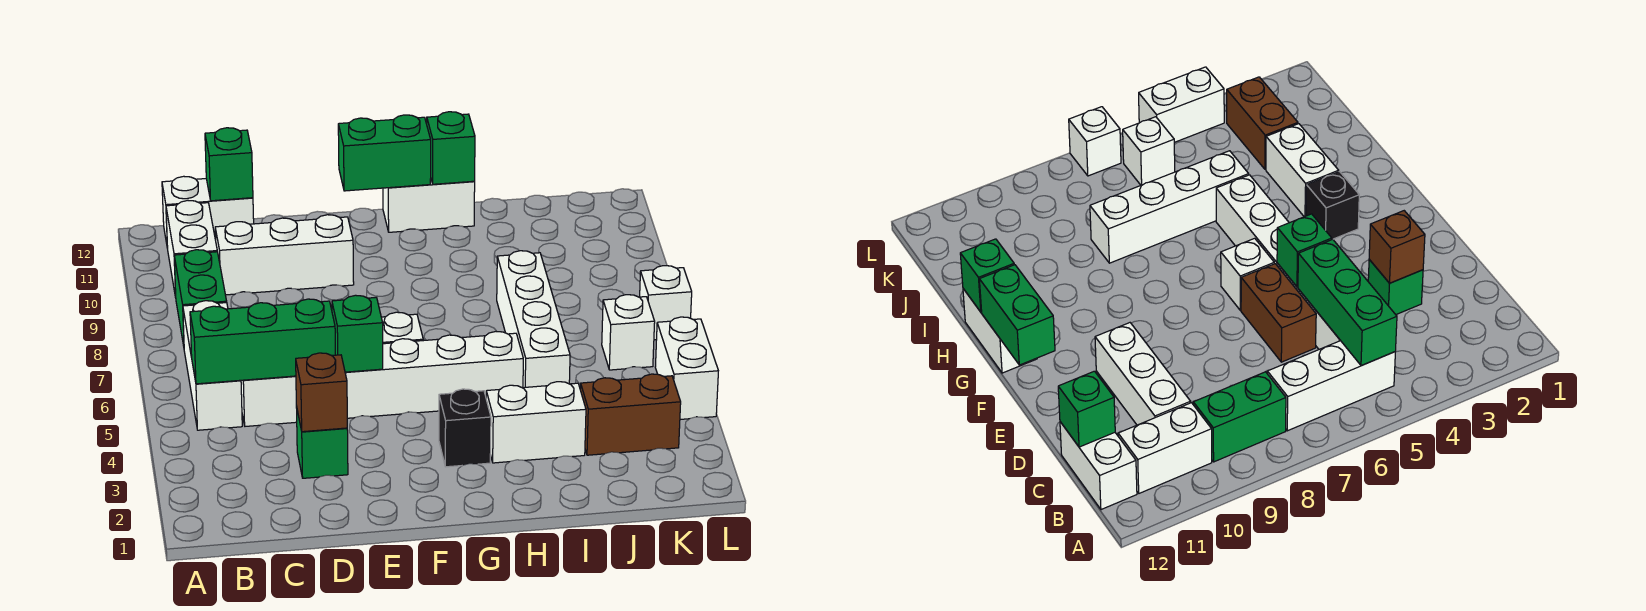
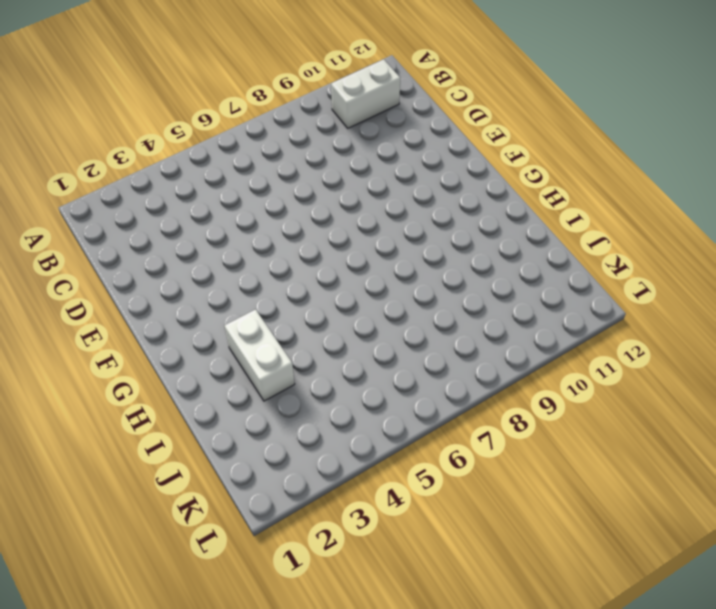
none -> white brick B5:B7 level 1
none -> green brick B8:B9 level 1
none -> white brick B12:C12 level 1

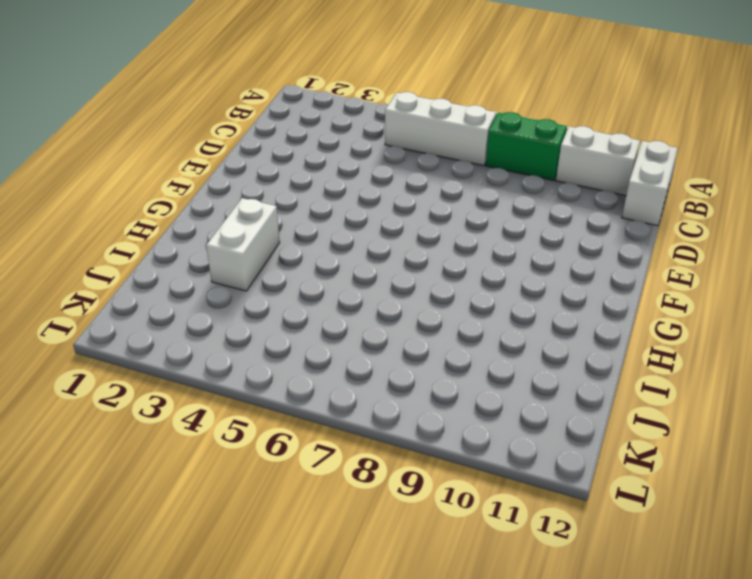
none -> white brick C5:H5 level 1
none -> white brick C10:E10 level 1
none -> green brick D3 level 1

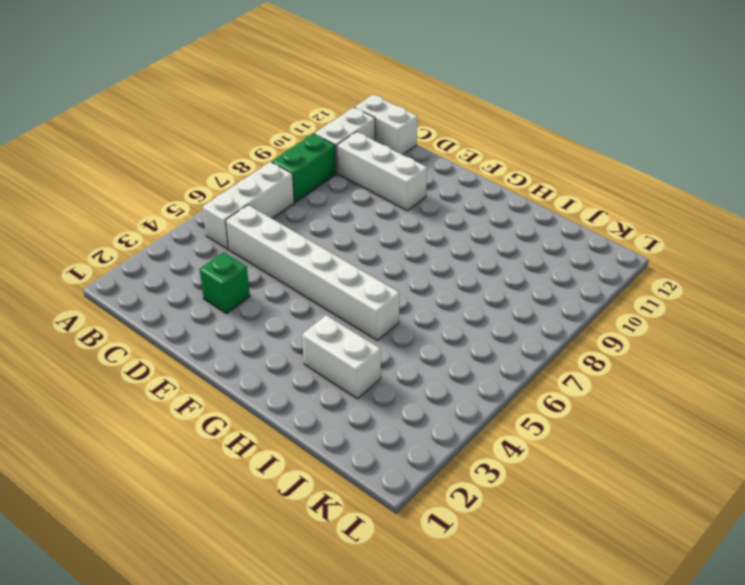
none -> brown brick D6:E6 level 1
none -> white brick F6 level 1
none -> black brick G3 level 1

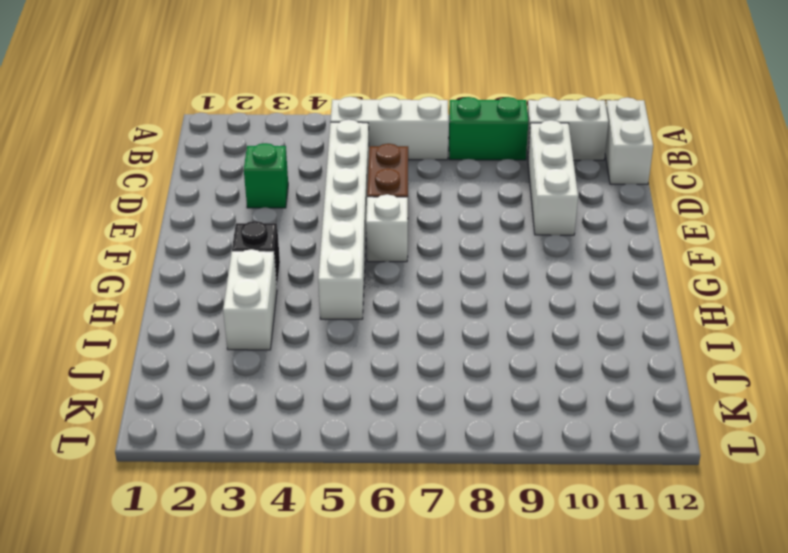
none -> white brick G12:H12 level 1
none -> white brick I5:I8 level 1
none -> brown brick J3:K3 level 1

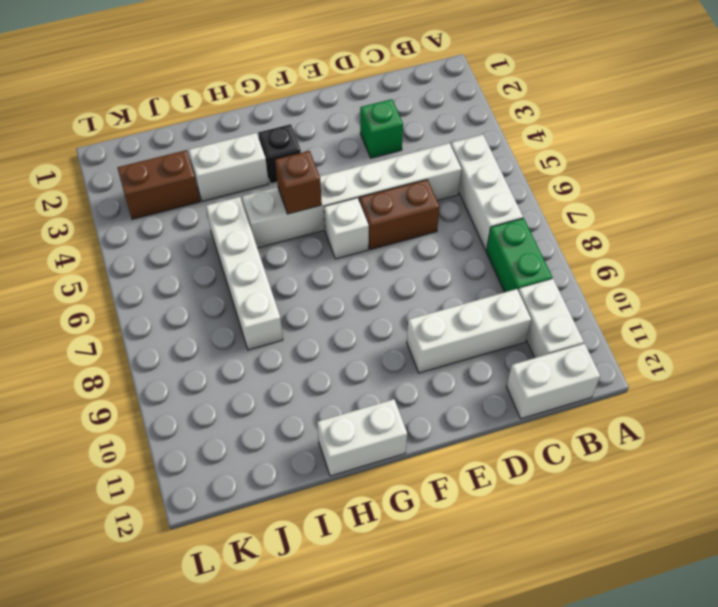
brown brick G5 level 2 -> brown brick D3 level 2
none -> white brick K6 level 1
none -> white brick L4:L5 level 1
none -> white brick L7 level 1

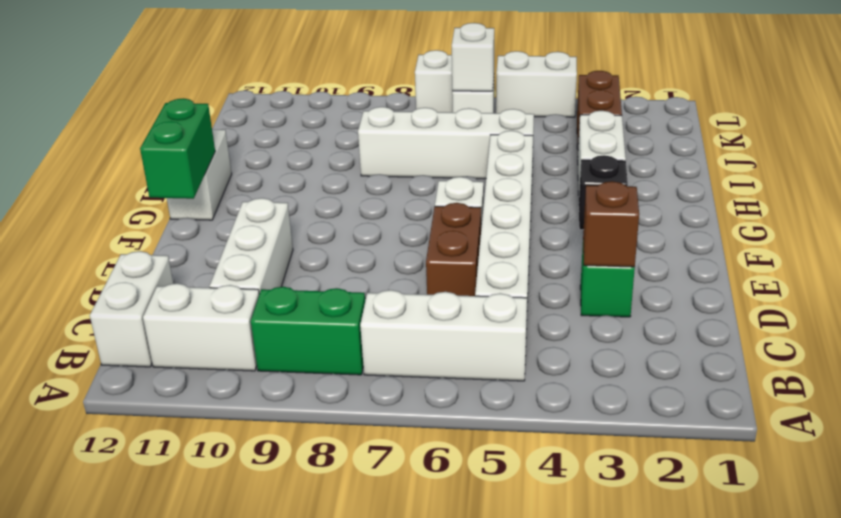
white brick K6 level 2 -> none
none -> green brick B5:D5 level 2
none -> green brick C12 level 2
none -> green brick E5 level 2

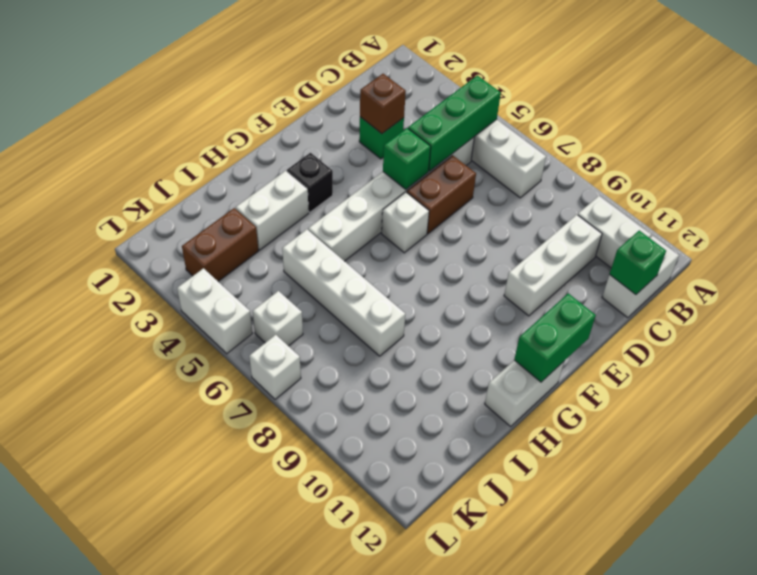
none -> green brick B8:B9 level 1
none -> green brick H12 level 2

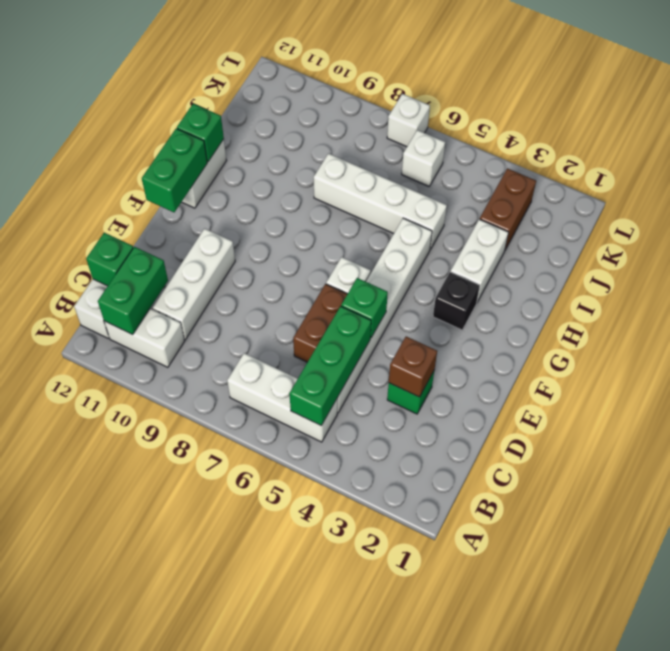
green brick B11:C11 level 2 -> green brick B8:B9 level 1
none -> white brick L4:L5 level 1

